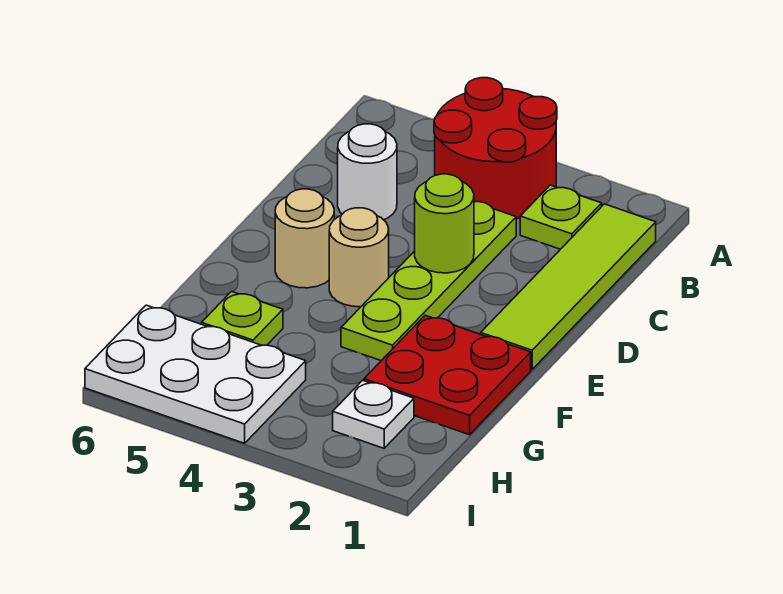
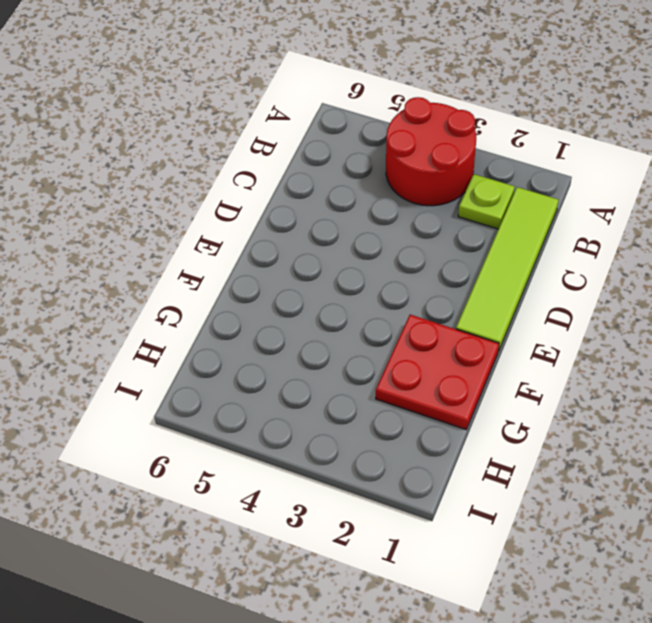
none -> lime plate C3:F3 level 1
none -> white round brick C5 level 1
none -> tan round brick E4 level 1

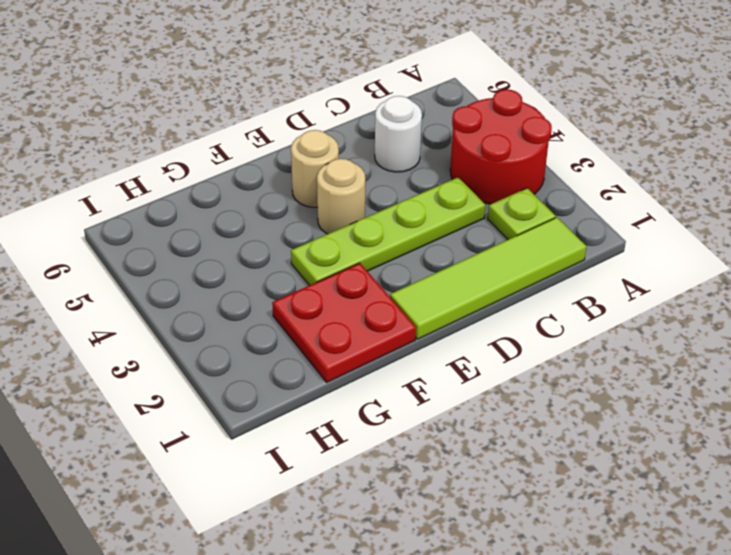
none -> lime plate G5 level 1
none -> white plate H2 level 1
none -> white plate H4:I6 level 1

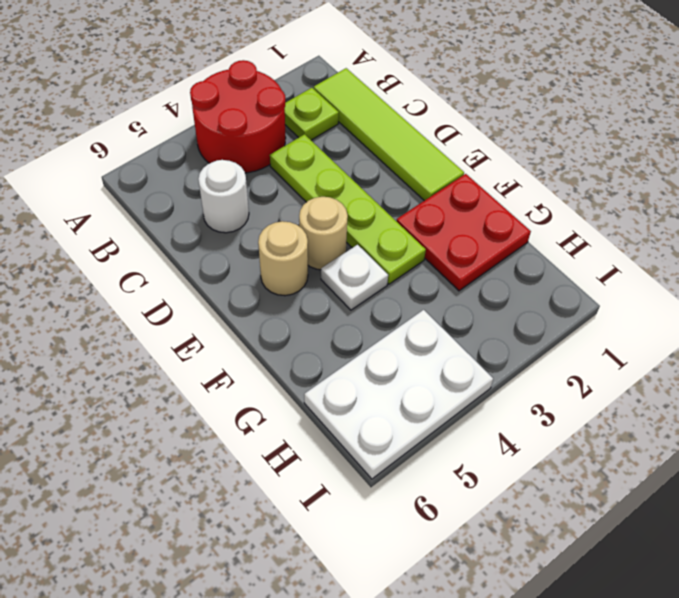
white plate F4 level 1 -> white plate H2 level 1
none -> lime plate G5 level 1
none -> lime round brick D3 level 2

